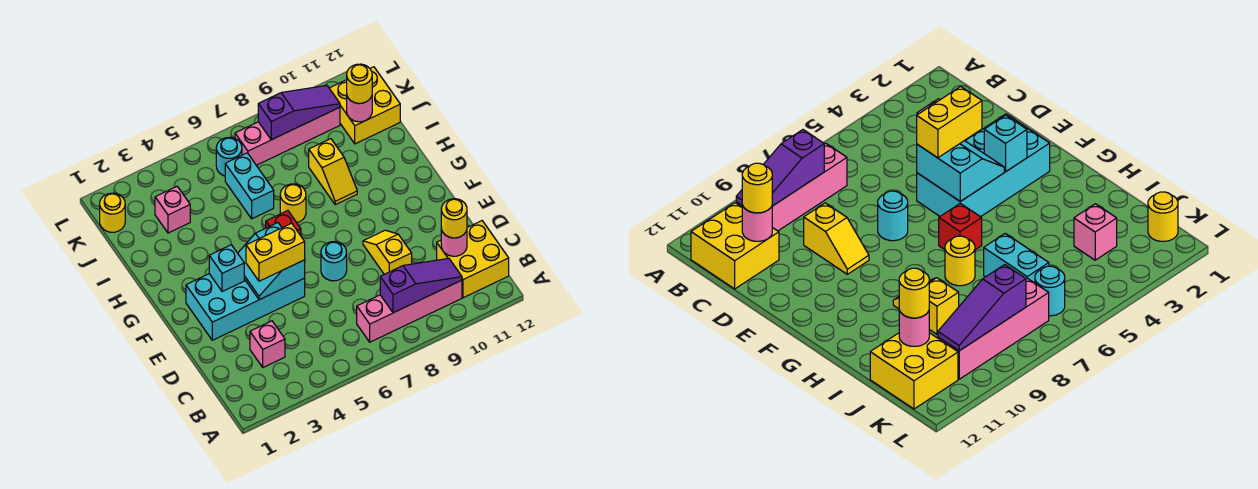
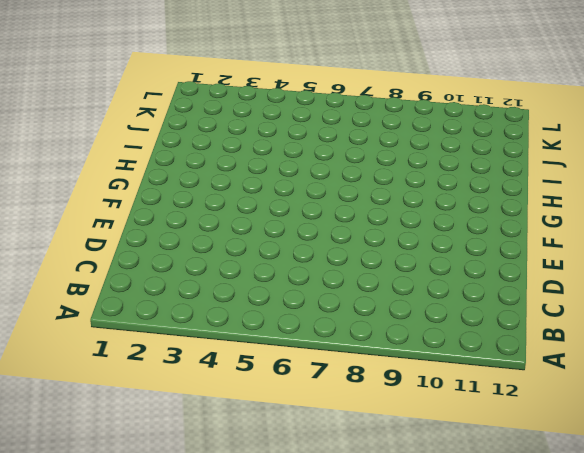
none -> pink brick B7:B10 level 1
none -> yellow brick B11:C12 level 1
none -> pink brick C3 level 1

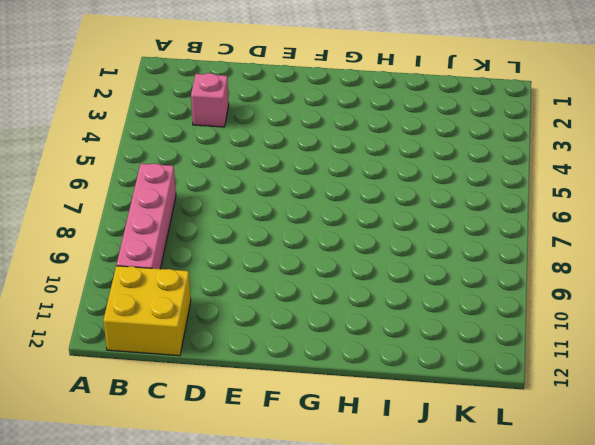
none -> yellow slope D9:E9 level 1 top D
none -> cyan brick E2:F5 level 1
none -> cyan round brick E7 level 1

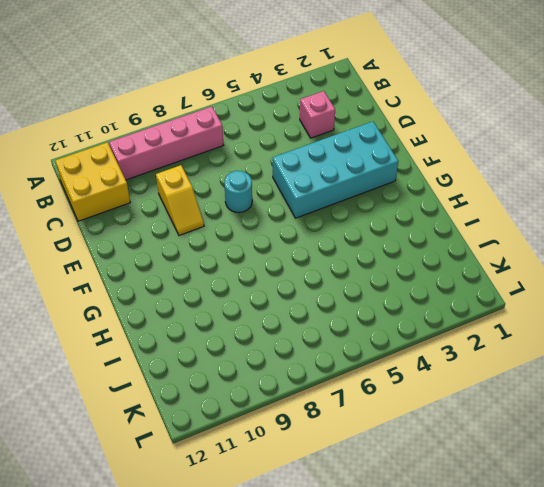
none -> red brick G6 level 1
none -> yellow round brick H7 level 1
none -> yellow slope H9:I9 level 1 top I

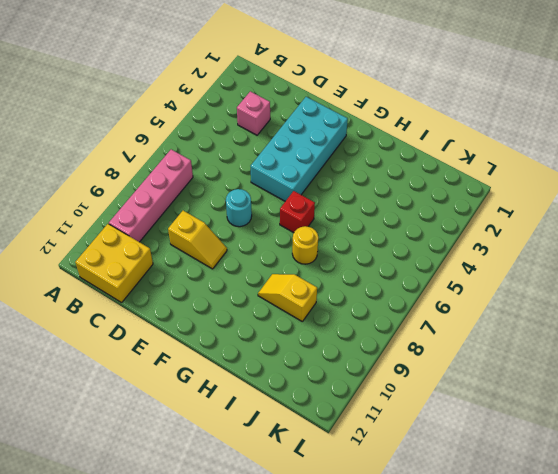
none -> cyan brick I6:J6 level 1
none -> pink brick J3 level 1
none -> yellow brick J11:K12 level 1

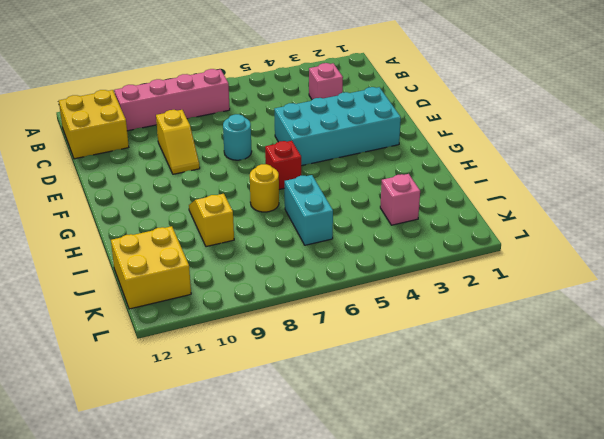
none -> yellow round brick K1 level 1
none -> cyan round brick K6 level 1
none -> pink brick K7:K10 level 1

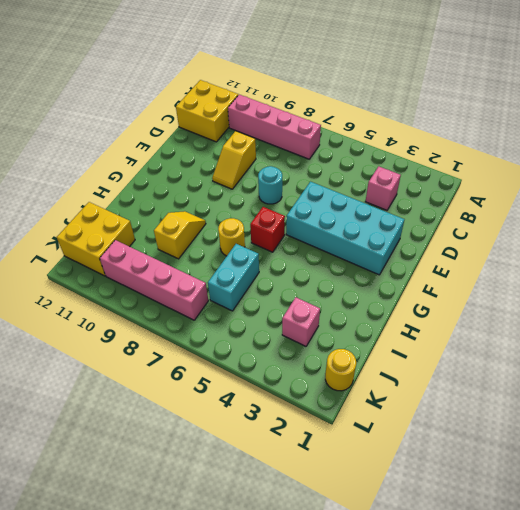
none -> cyan round brick K6 level 1
none -> purple slope B8:B10 level 2 top 8
none -> pink round brick C11 level 2

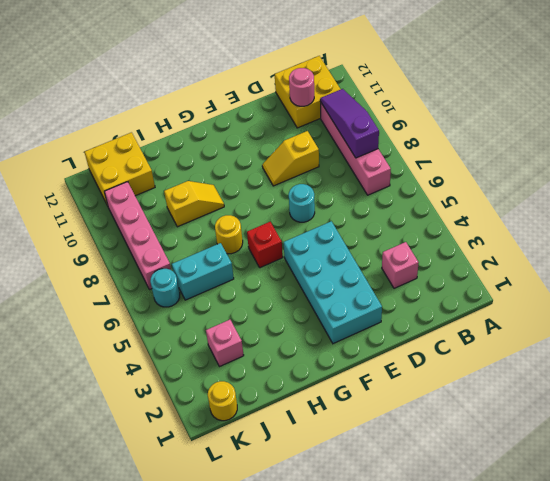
none -> cyan slope E4:F5 level 2 top 5
none -> cyan brick F3 level 2
none -> pink round brick J11 level 2

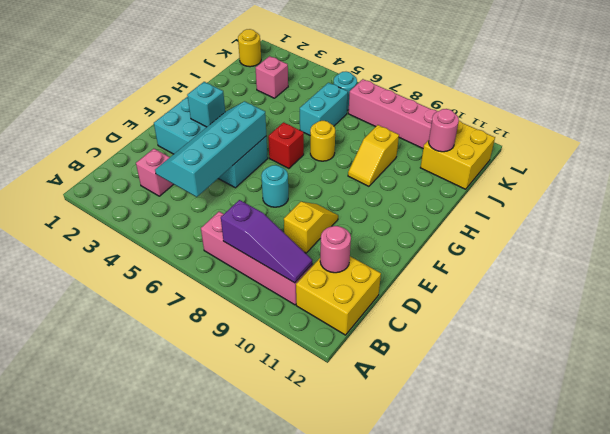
cyan slope C4:F5 level 2 top 5 -> cyan slope E4:F5 level 2 top 5
none -> purple slope K8:K10 level 2 top 8
none -> yellow round brick C11 level 3
none -> yellow brick E4:E5 level 3

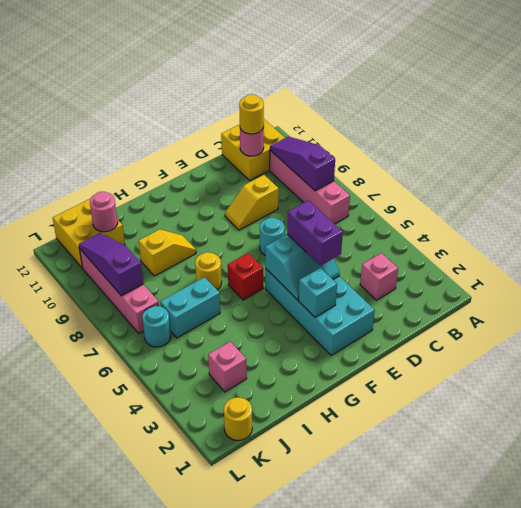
purple brick E4:E5 level 3 -> yellow brick E4:E5 level 3
none -> yellow round brick J11 level 3

